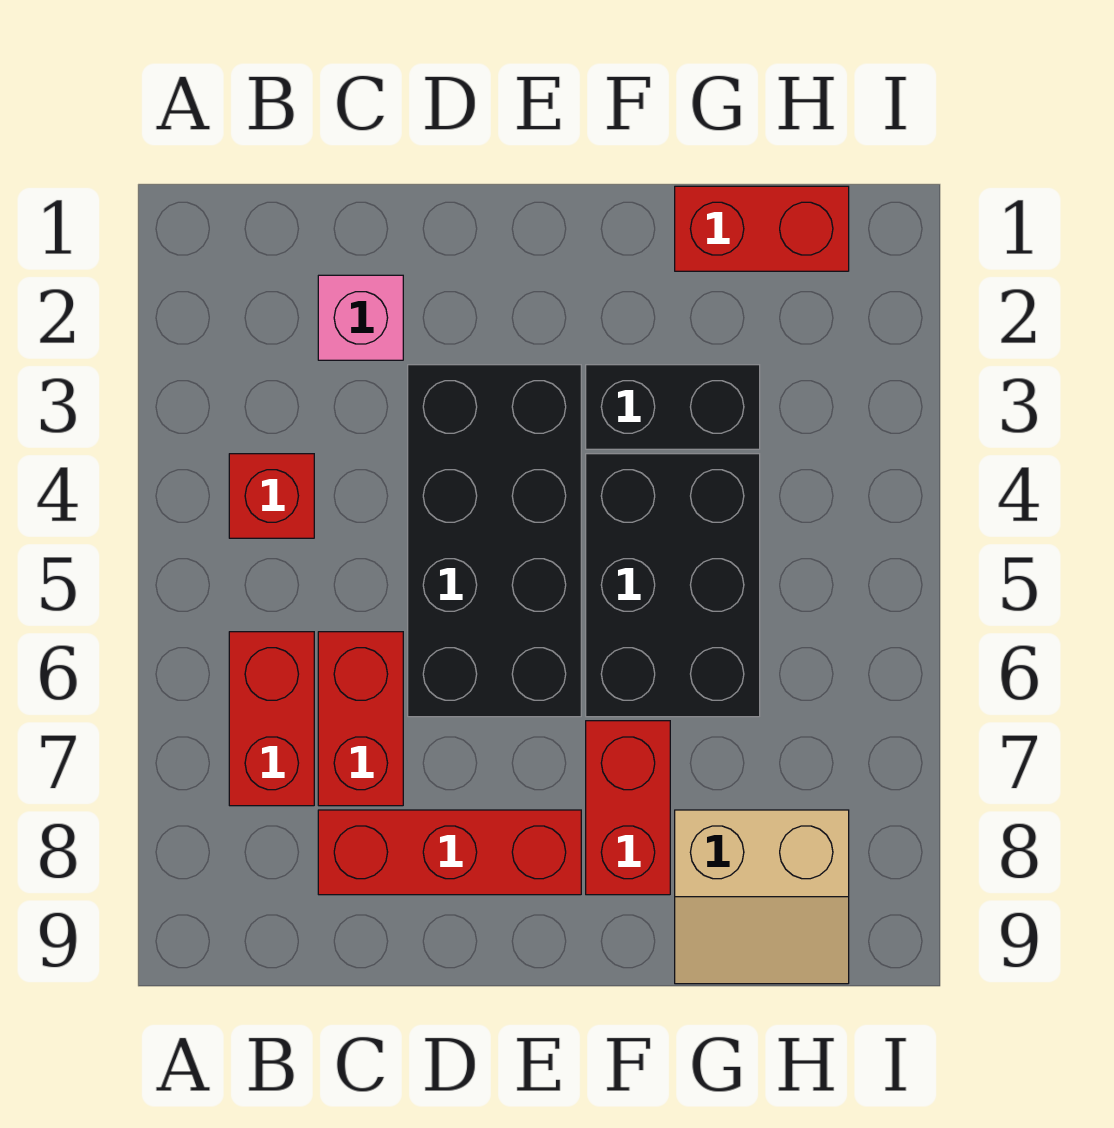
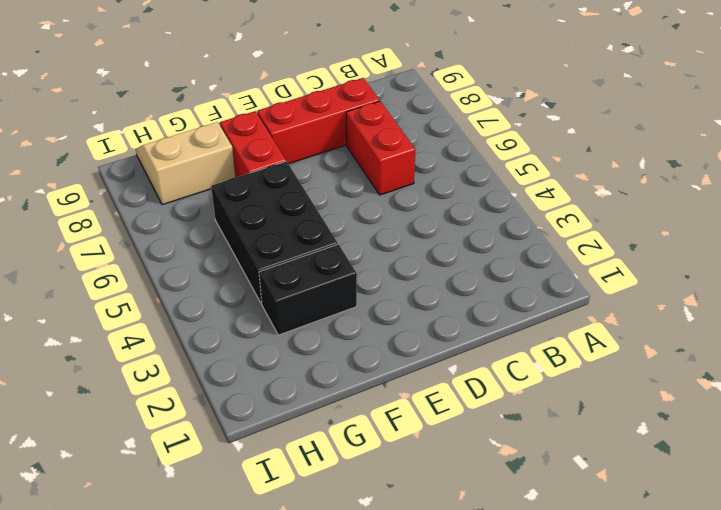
none -> red brick B4 level 1
none -> red brick B6:B7 level 1

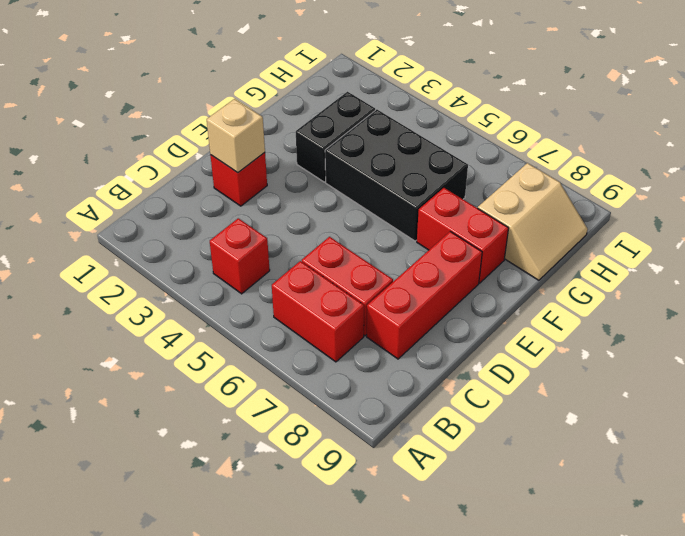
red brick D2 level 1 -> none
tan brick D2 level 2 -> none
none -> pink brick C2 level 1
none -> black brick D3:E6 level 1

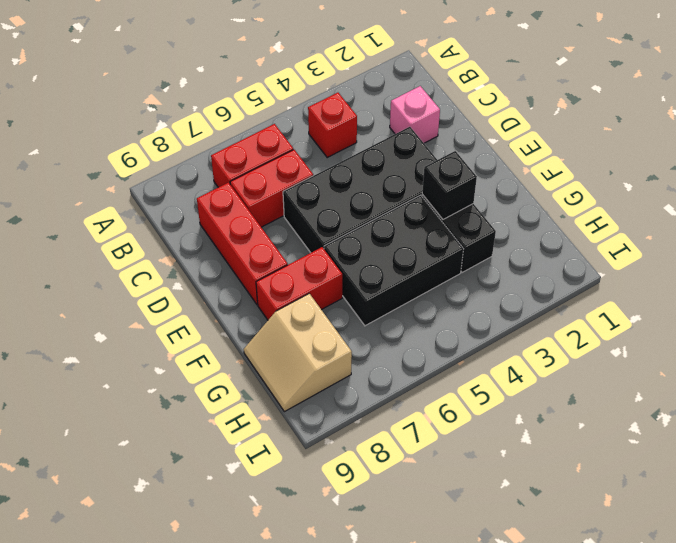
black brick F3 level 2 -> none
none -> red brick G1:H1 level 1

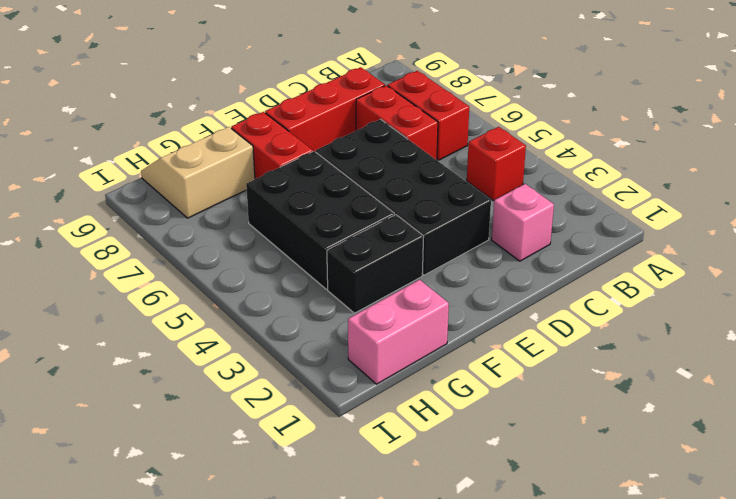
pink brick G1:H1 level 1 -> red brick G1:H1 level 1

